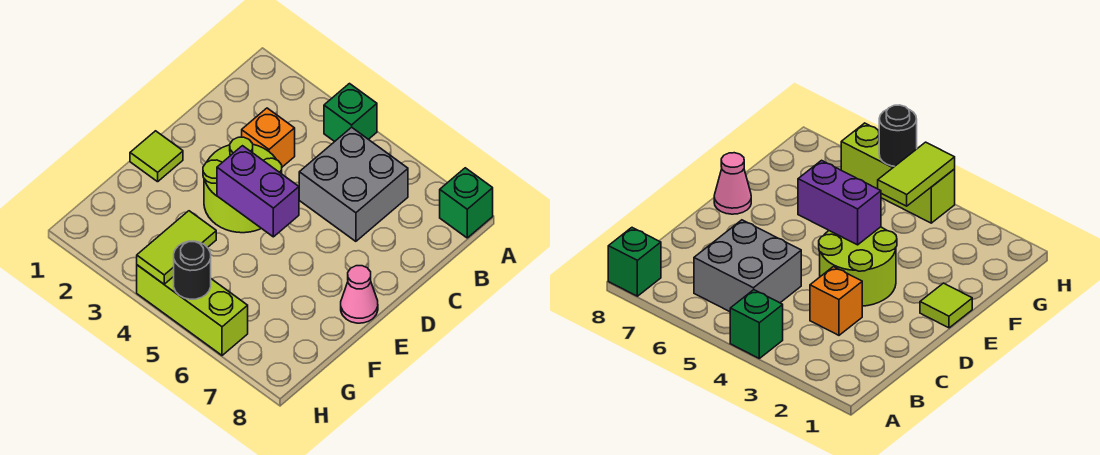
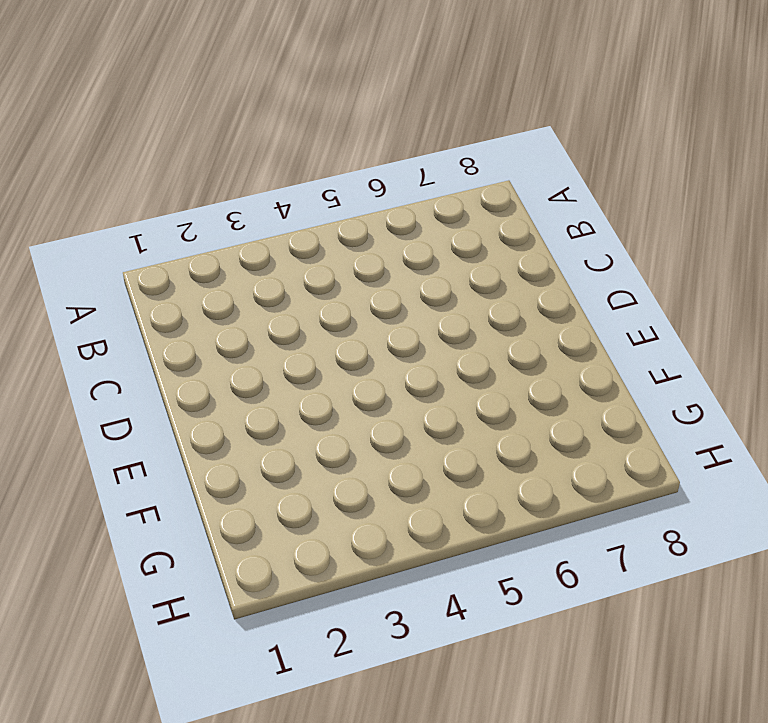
none -> green brick A4 level 1
none -> green brick A8 level 1

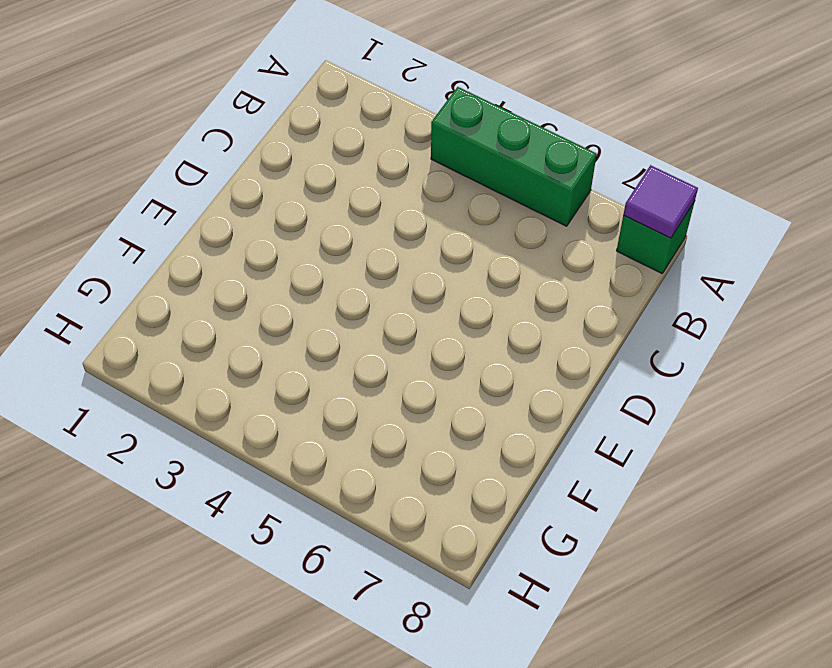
green brick A4:A6 level 1 -> green brick A4 level 1
purple tile A8 level 2 -> none
none -> grey brick B5:C6 level 1
none -> orange brick C3 level 1

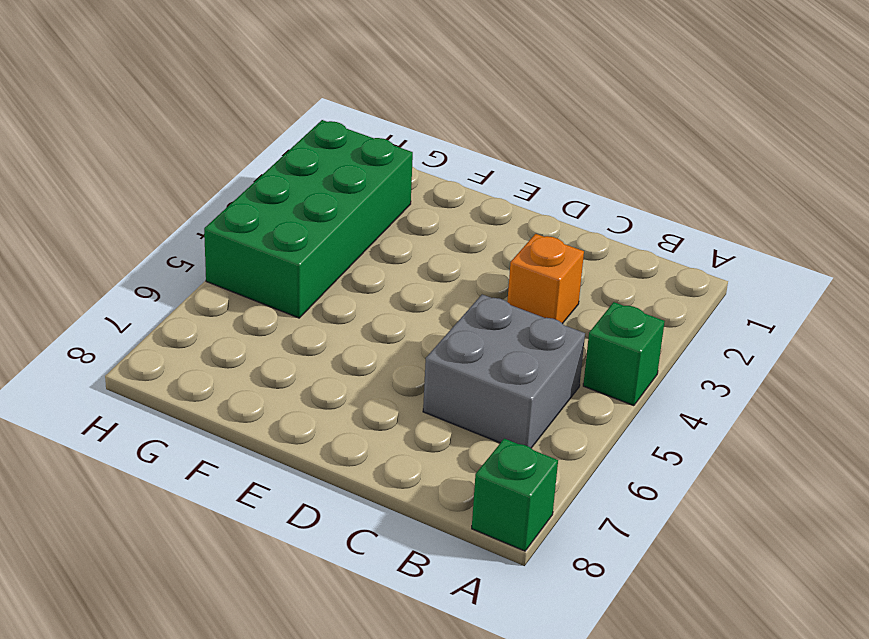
green brick G2:H5 level 1 -> lime brick H4:H6 level 1
none -> lime round brick D3:E4 level 1
none -> lime tile E1 level 1

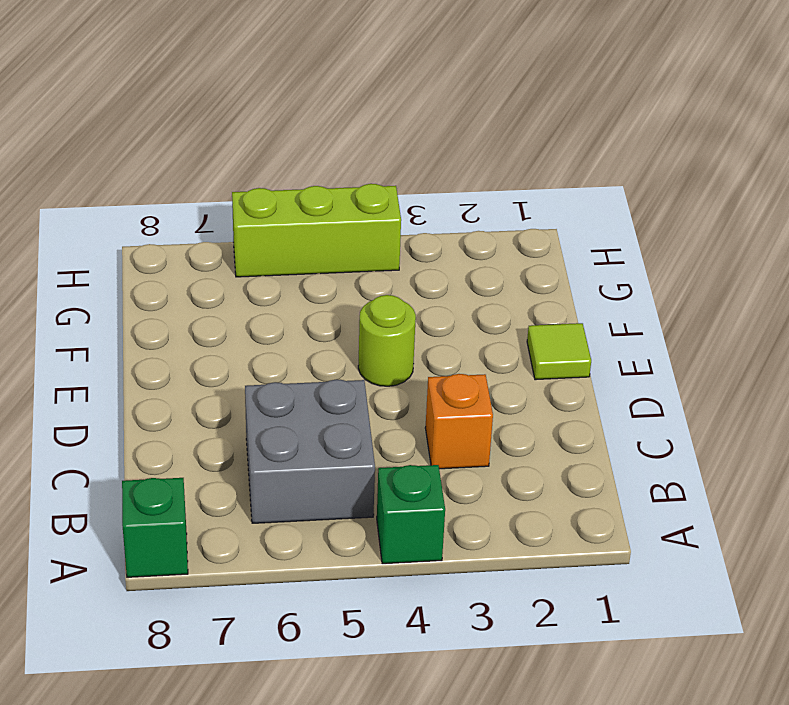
lime round brick E4 level 1 -> lime round brick D3:E4 level 1
none -> pink cone E8 level 1
none -> purple brick E4:E5 level 2

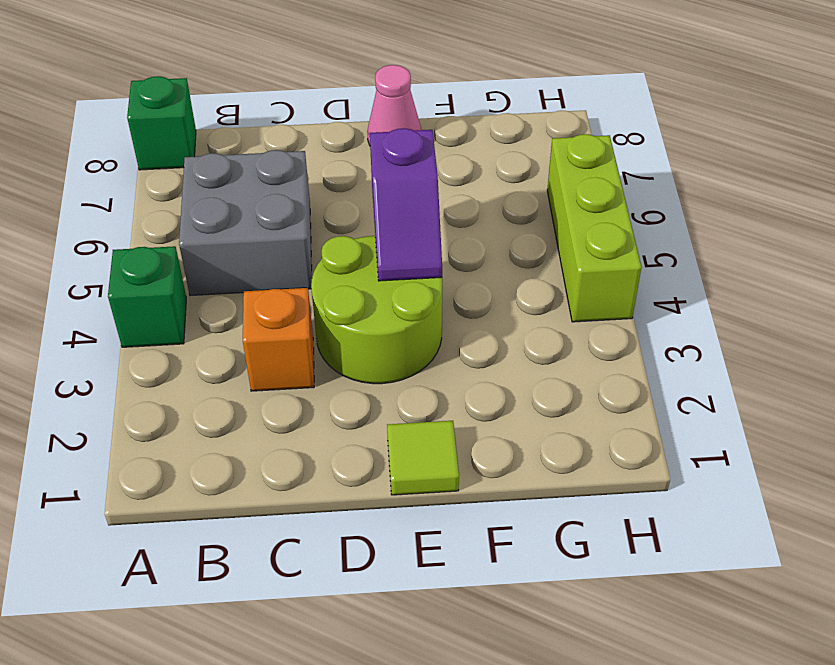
purple slope E4:E5 level 2 top 5 -> purple brick E4:E5 level 2
none -> lime tile G4:H4 level 2
none -> black round brick H5 level 2

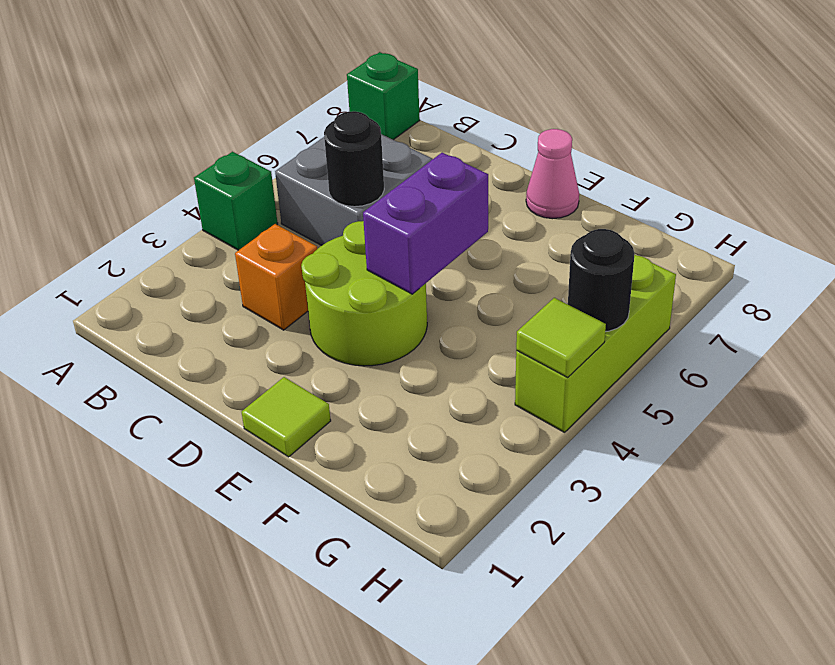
black round brick C5 level 2 -> none
lime tile H4 level 2 -> lime tile G4:H4 level 2

